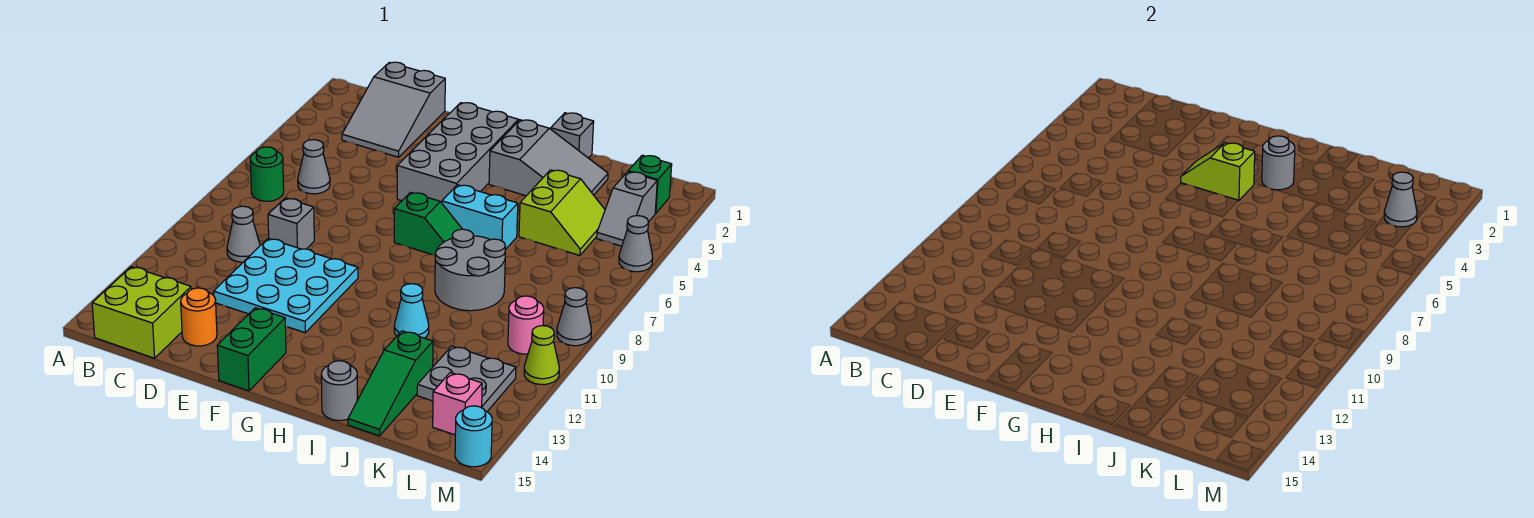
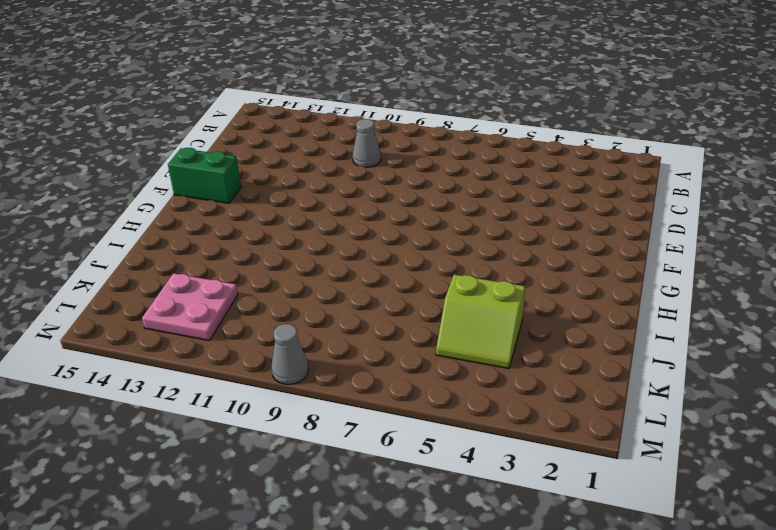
pink plate K12:L13 level 1 -> grey plate K12:L13 level 1
none -> green round brick B7 level 1
none -> lime brick B14:C15 level 1
none -> grey slope C1:D3 level 1 top 1
none -> grey cone C6 level 1

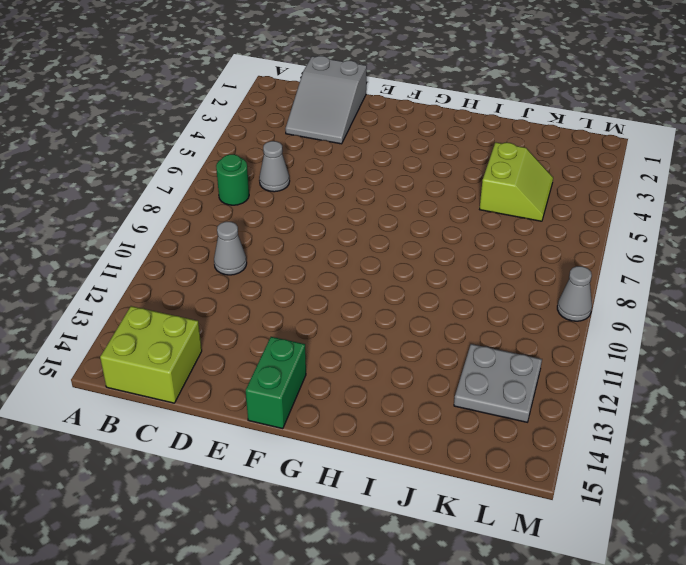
none -> grey brick D9 level 1
none -> cyan plate D10:F12 level 1
none -> orange round brick D14 level 1
none -> grey brick F2:G5 level 1

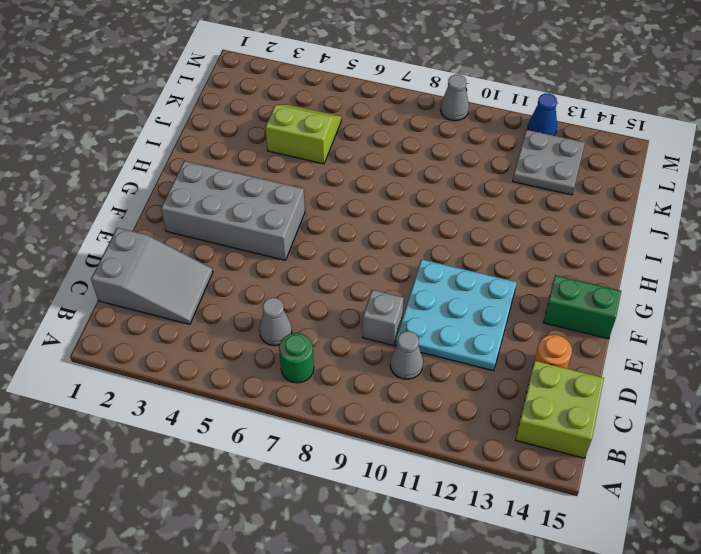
blue cone M12 level 1 -> none
none -> green slope G7:H7 level 1 top G
none -> grey slope H2:J3 level 1 top H
none -> cyan brick H6:I6 level 1
none -> grey brick I1 level 1

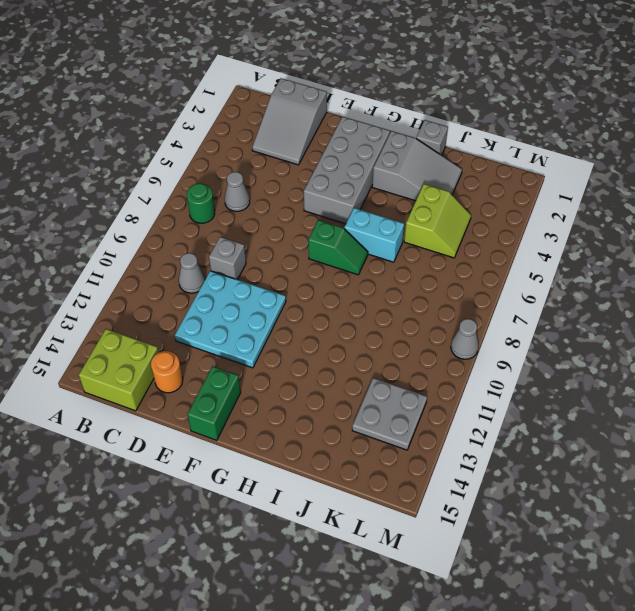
none -> grey round brick I8:J9 level 1
none -> cyan cone I11 level 1
none -> grey round brick I15 level 1
none -> green slope J13:J15 level 1 top 13

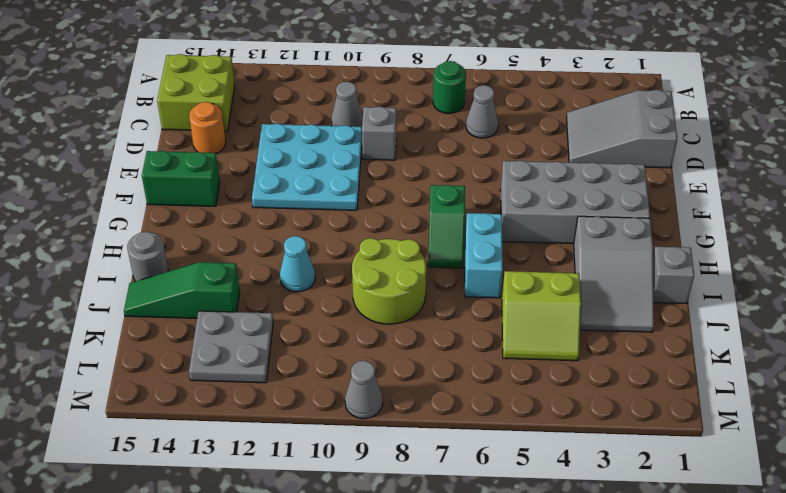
lime round brick I8:J9 level 1 -> grey round brick I8:J9 level 1
none -> green brick L2 level 1
none -> grey slope L3:L4 level 1 top 3
none -> pink round brick L10 level 1
none -> pink brick L14 level 1

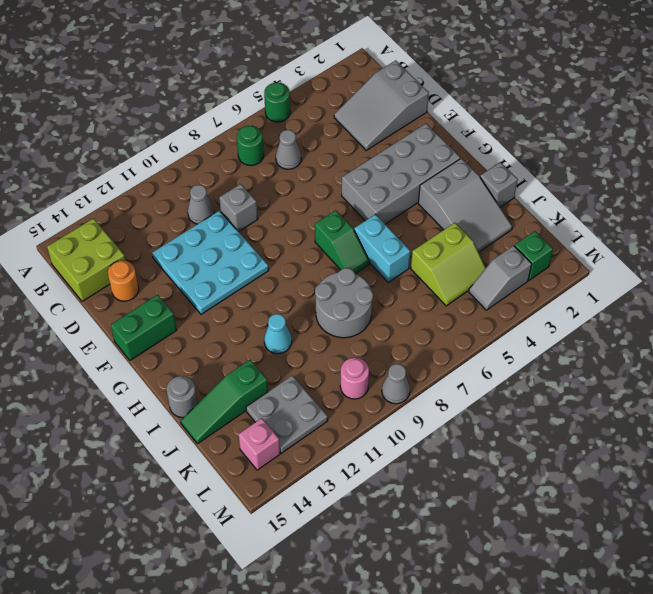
green round brick A5 level 1 -> none
none -> grey cone M5 level 1
none -> lime cone M11 level 1
none -> cyan round brick M15 level 1
none -> lime slope F4:G4 level 2 top G

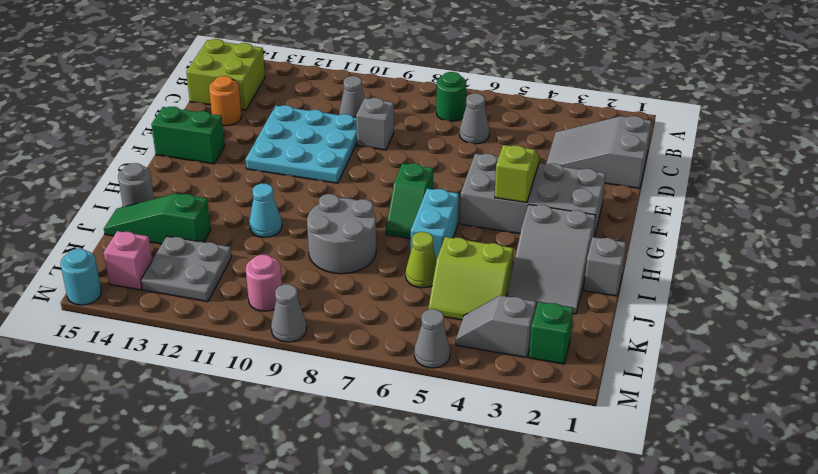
lime cone J6 level 1 -> lime cone M11 level 1
none -> grey round brick H3 level 2
none -> grey cone L3 level 2

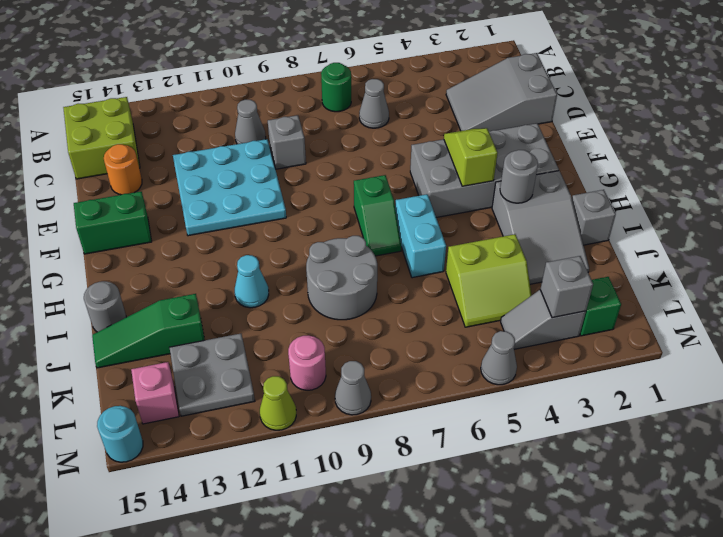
grey brick L3 level 2 -> grey cone L3 level 2

